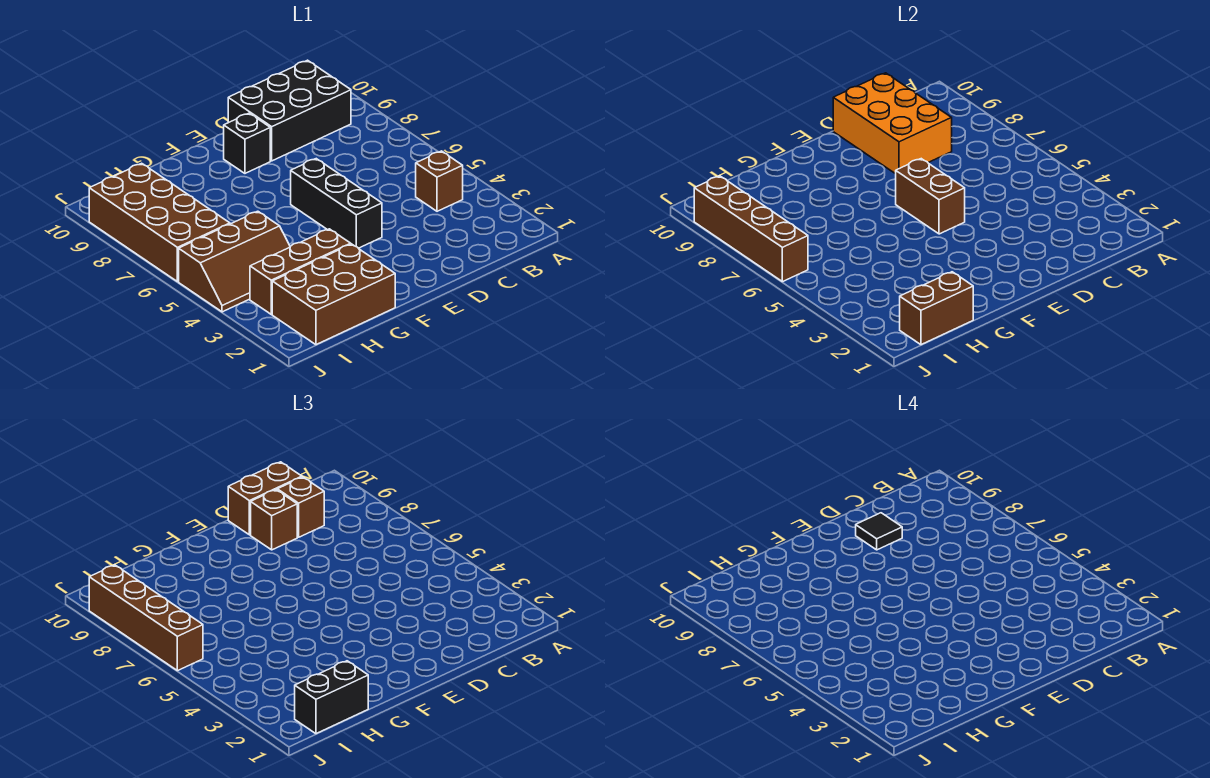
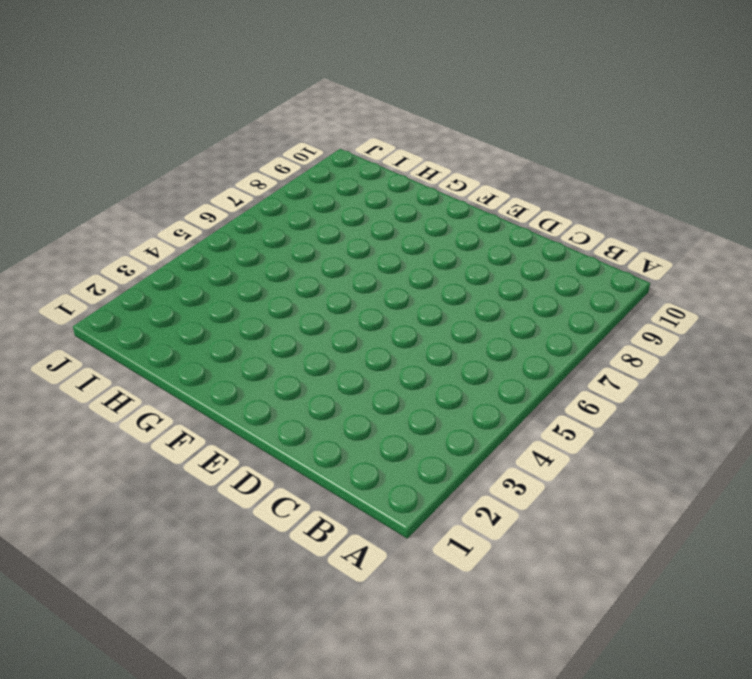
none -> brown brick B4 level 1
none -> black brick B9:D10 level 1
none -> black brick E4:E6 level 1

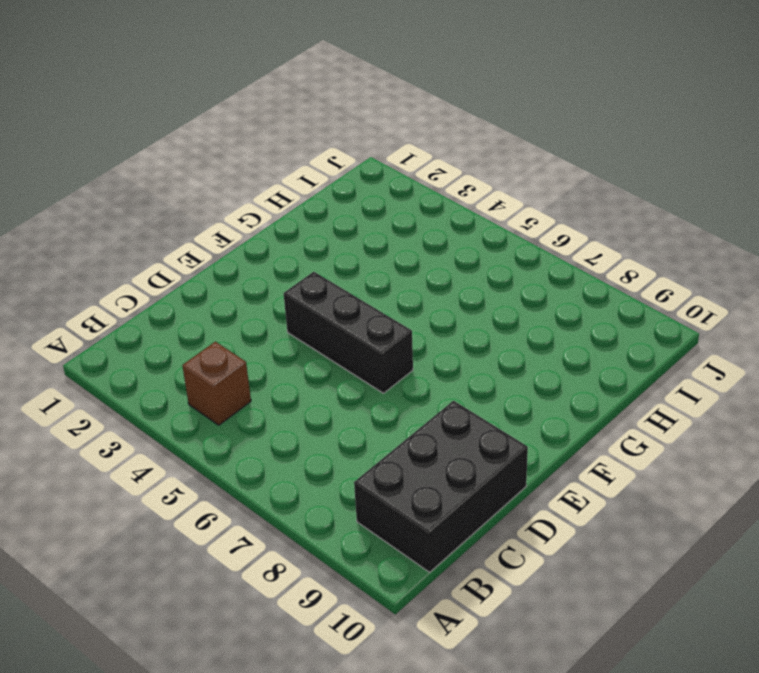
none -> black brick E9 level 1
none -> brown brick G1:I2 level 1
none -> brown brick G3:I3 level 1

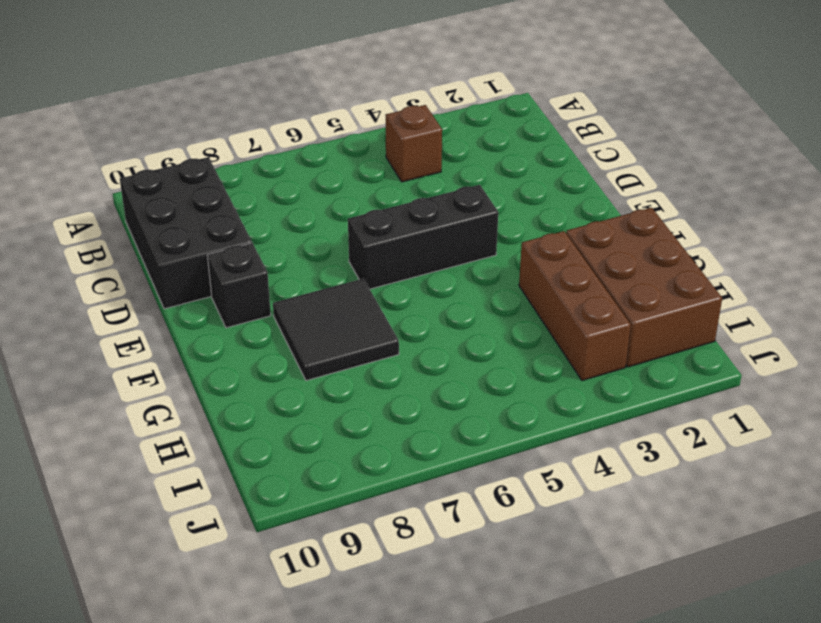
black tile F7:G8 level 1 -> none
none -> brown slope H4:J5 level 1 top 5
none -> brown brick I6:J9 level 1
none -> orange brick C8:D10 level 2

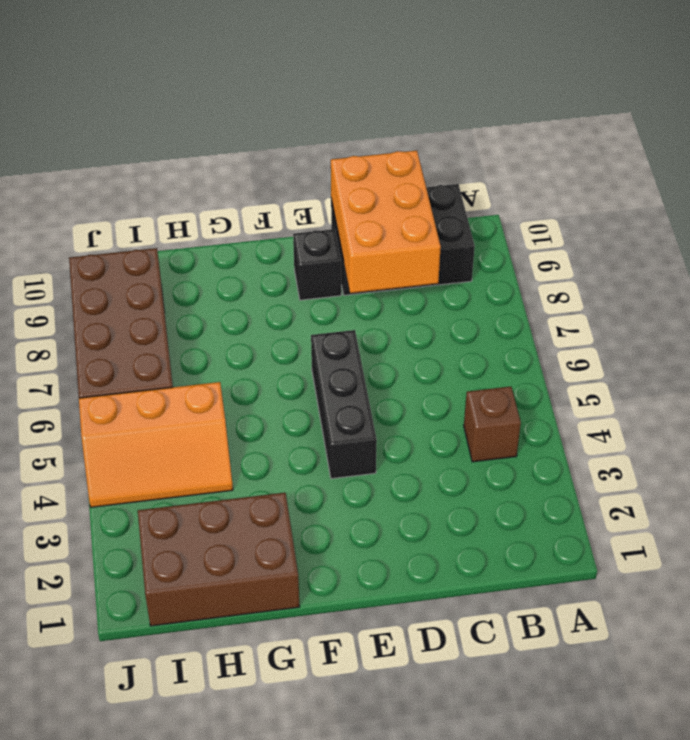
orange slope H4:J5 level 1 top 5 -> brown slope H4:J5 level 1 top 5
none -> brown brick G3:I3 level 1
none -> brown brick E5:E6 level 2
none -> brown brick H1:I1 level 2

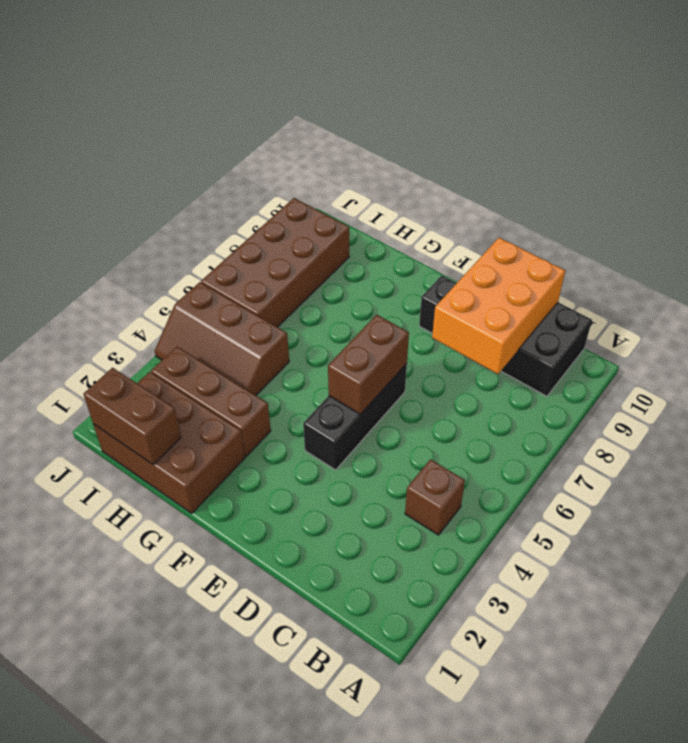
none -> brown brick J6:J9 level 2
none -> brown brick C9 level 3
none -> brown brick C10:D10 level 3

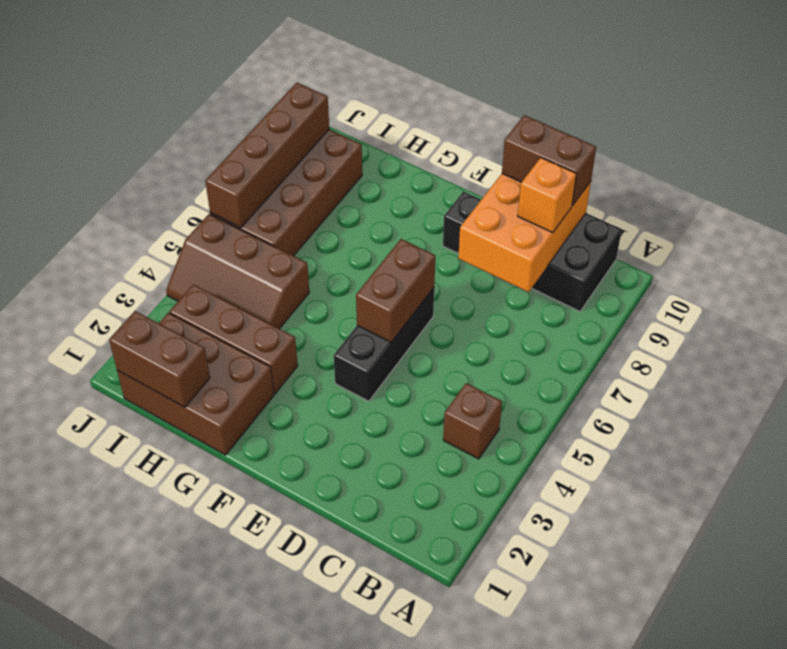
orange brick C9 level 3 -> brown brick C9 level 3
none -> brown brick D9 level 3
none -> black brick H1:I1 level 3
none -> brown brick J6:J9 level 3

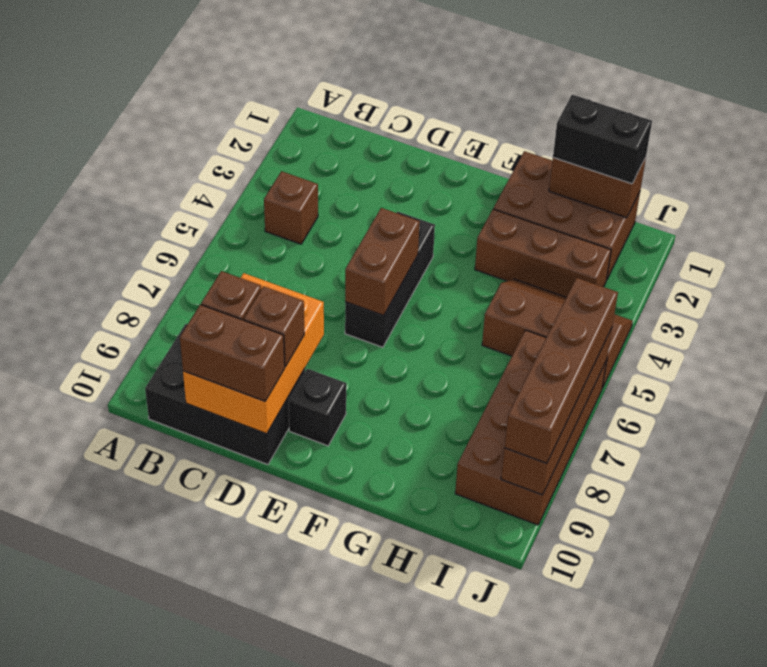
none -> black tile D9 level 4

